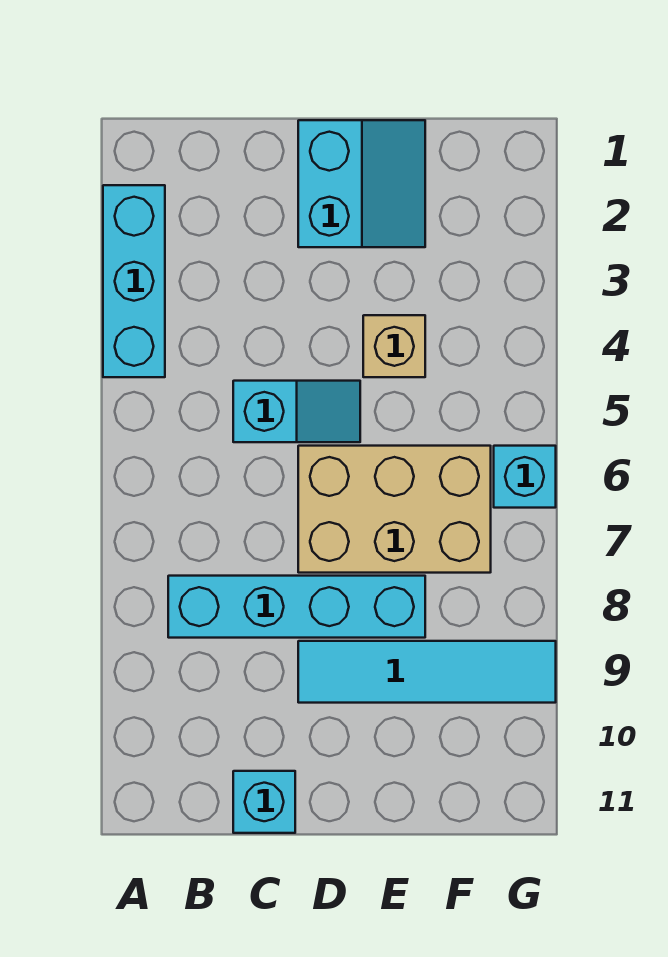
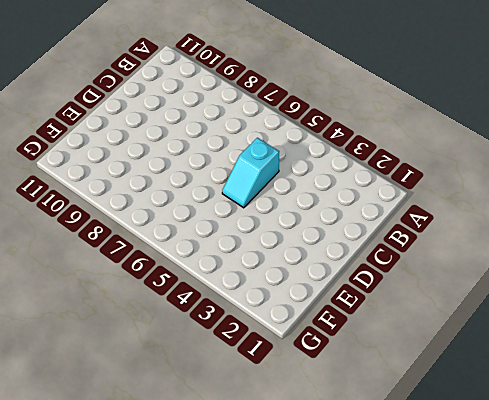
none -> cyan brick A2:A4 level 1
none -> cyan brick B8:E8 level 1

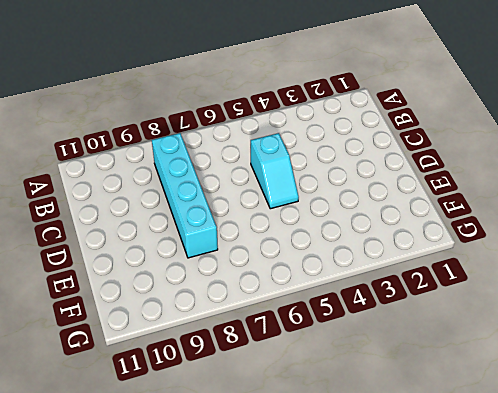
none -> cyan brick A2:A4 level 1
none -> cyan brick C11 level 1

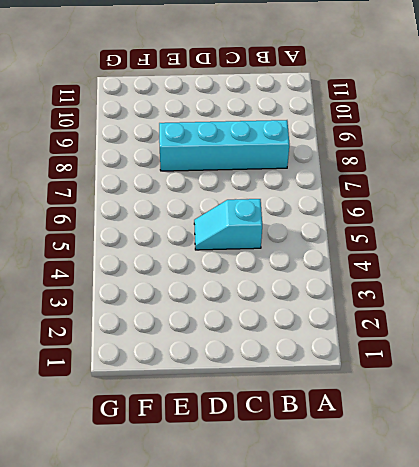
none -> cyan brick A2:A4 level 1
none -> cyan brick C11 level 1

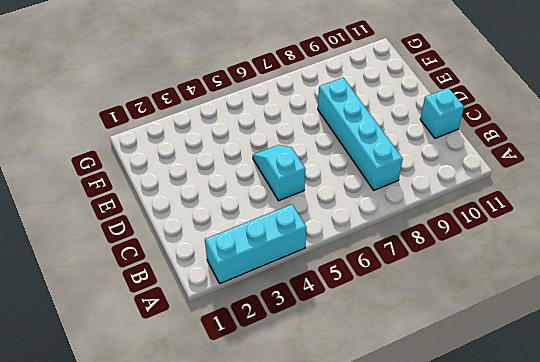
none -> cyan slope D1:E2 level 1 top D
none -> tan brick D6:F7 level 1

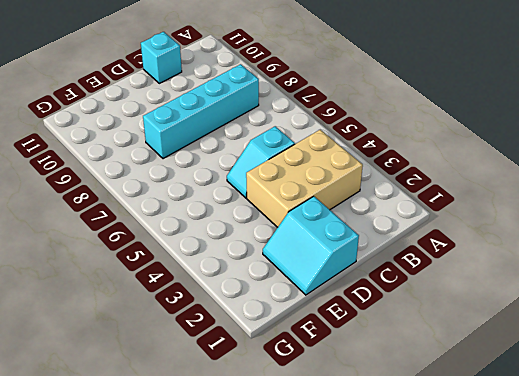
tan brick B3:D4 level 1 -> tan brick D6:F7 level 1
none -> cyan brick A2:A4 level 1
none -> cyan tile D9:G9 level 1

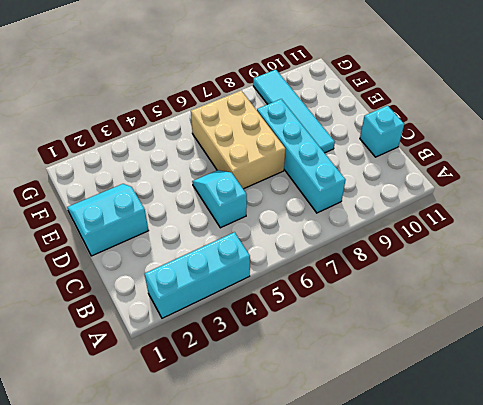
none -> tan brick E4 level 1
none -> cyan brick G6 level 1

